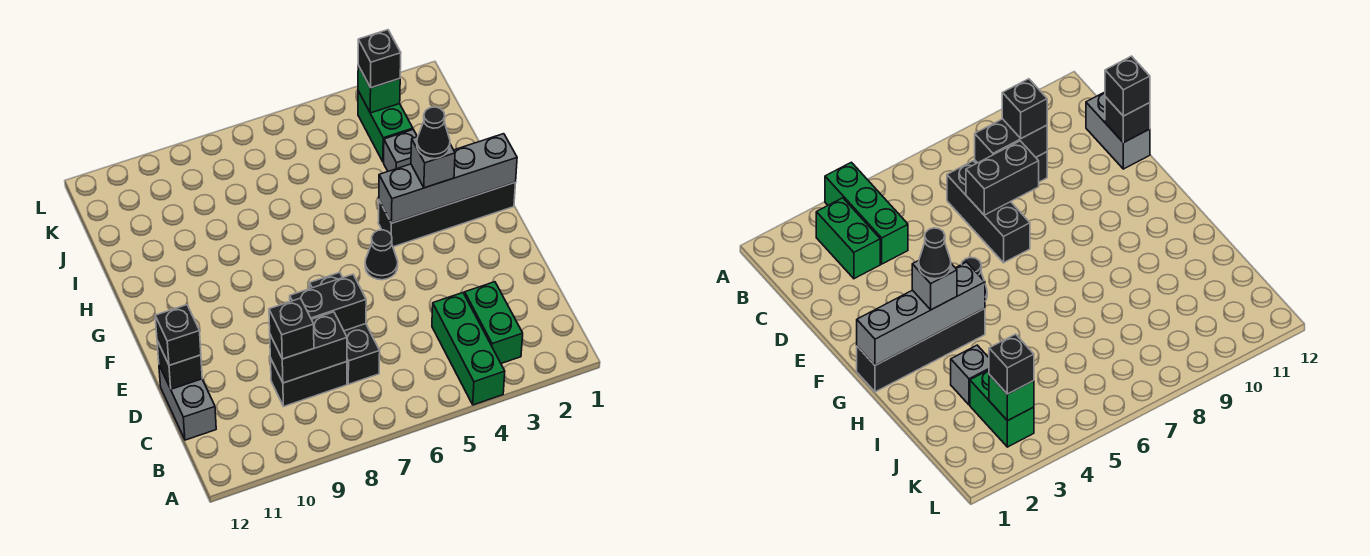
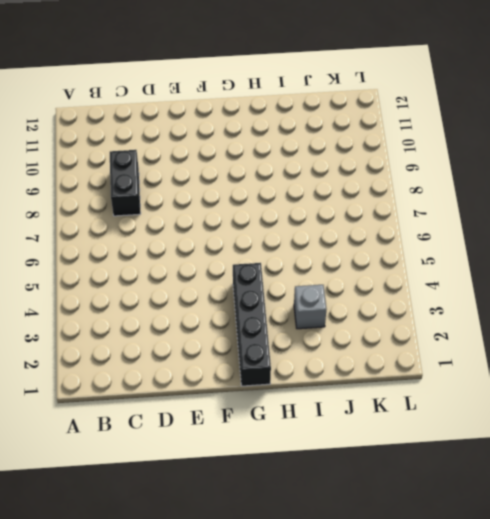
none -> green brick A4:C4 level 1
none -> green brick B3:C3 level 1
none -> black brick C7:E7 level 1

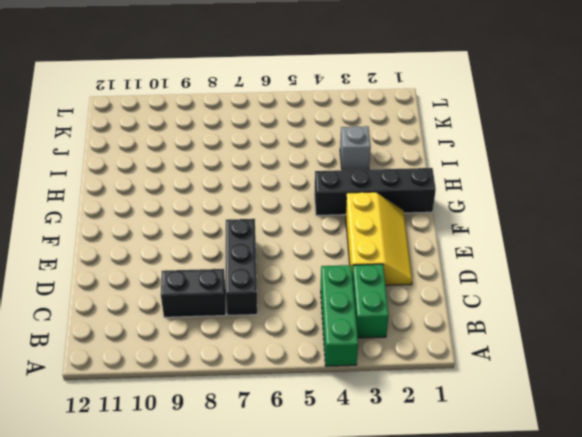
yellow slope D2:F3 level 1 top 3 -> none
none -> grey brick C12:D12 level 1
none -> black cone F5 level 1
none -> green brick J3:K3 level 1

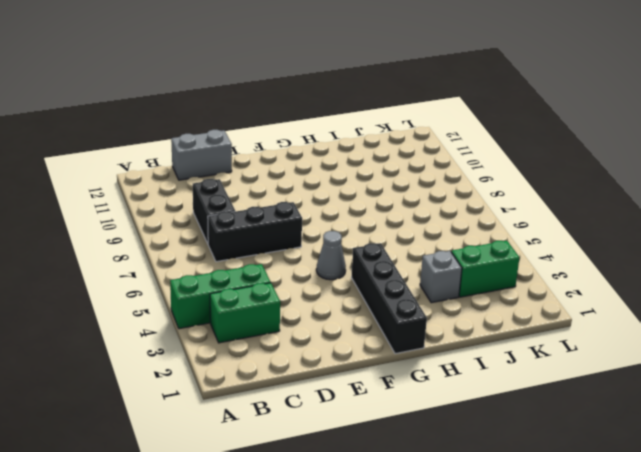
grey cone F5 level 1 -> black cone F5 level 1
none -> black brick C8:C9 level 2
none -> black brick D7:D8 level 2
none -> black brick D12 level 2

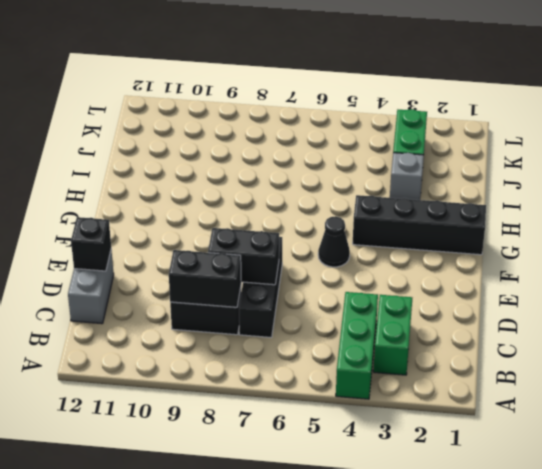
none -> grey brick G1:G4 level 2
none -> green brick K3 level 2
none -> black brick C9 level 3

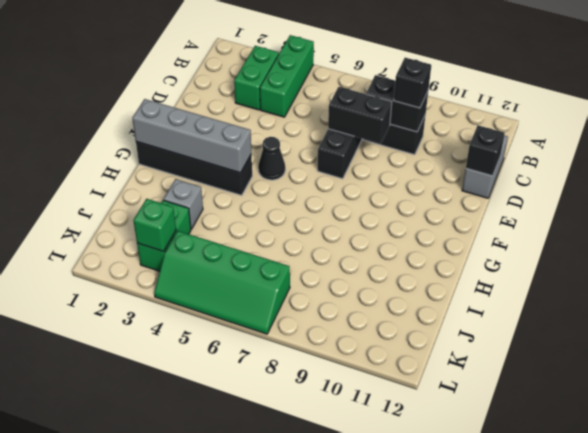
green slope K4:L7 level 1 top K -> none
none -> black brick D12 level 3
none -> grey brick G3 level 3
none -> black brick K3 level 3

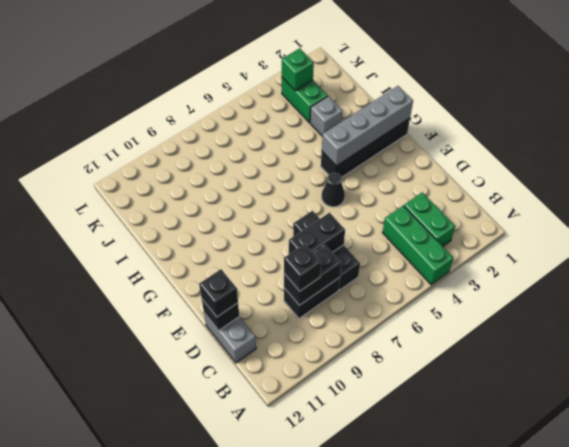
none -> grey brick G3 level 3
none -> black brick K3 level 3
none -> black cone G3 level 4

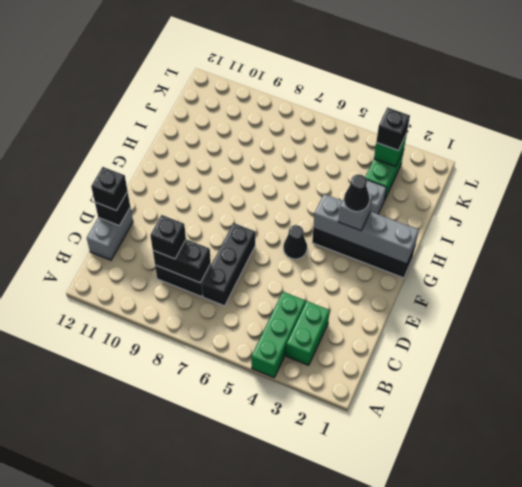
none -> black brick D7:D8 level 2

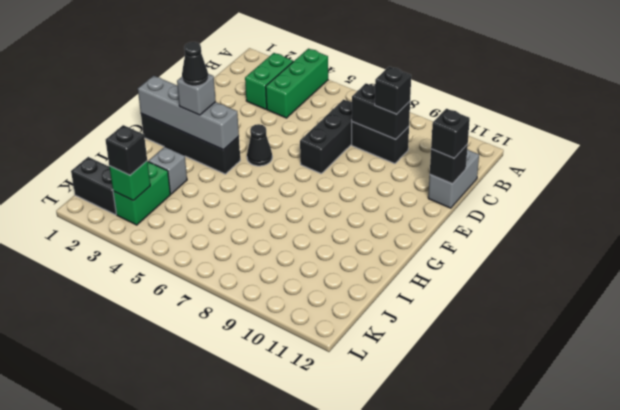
black brick K1:K2 level 1 -> black brick D7:D8 level 2

